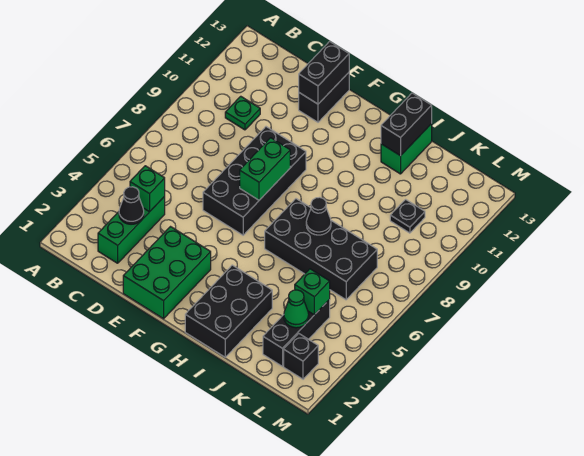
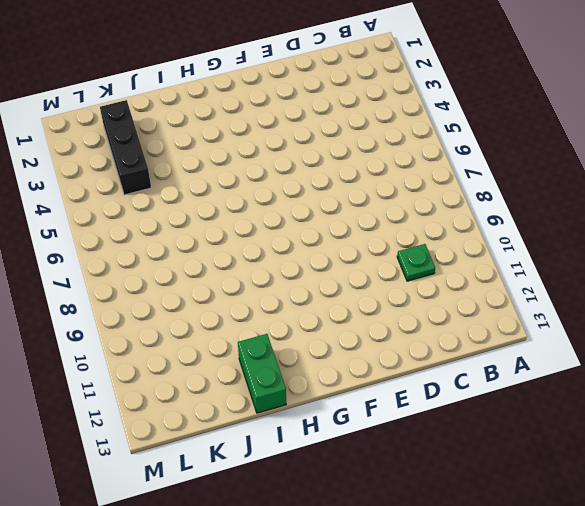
none -> green brick C2:C4 level 1
none -> green brick E1:F3 level 1
none -> black brick E6:F9 level 1

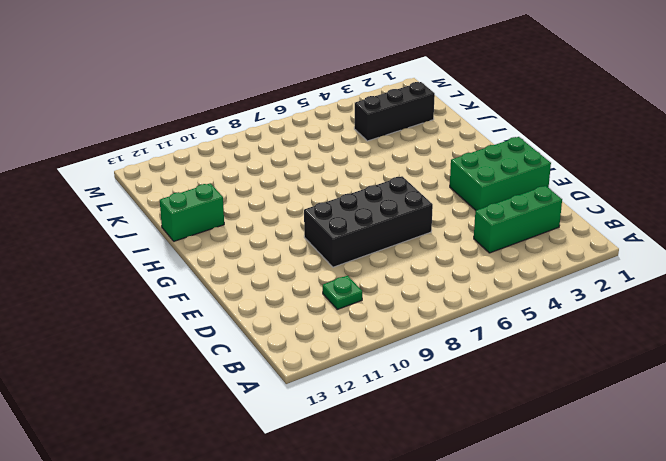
none -> black brick E12:E13 level 1
none -> black brick H1:I3 level 1
none -> black brick H6:K7 level 1

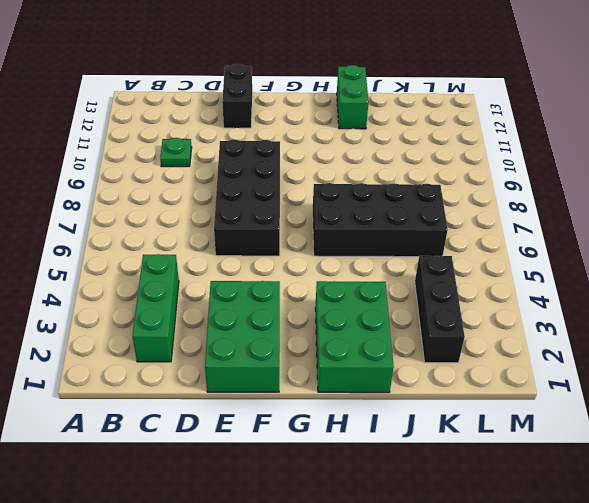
green brick H1:I3 level 1 -> black brick H1:I3 level 1
none -> black plate K10 level 1
none -> black brick L2 level 1
none -> black cone C3 level 2

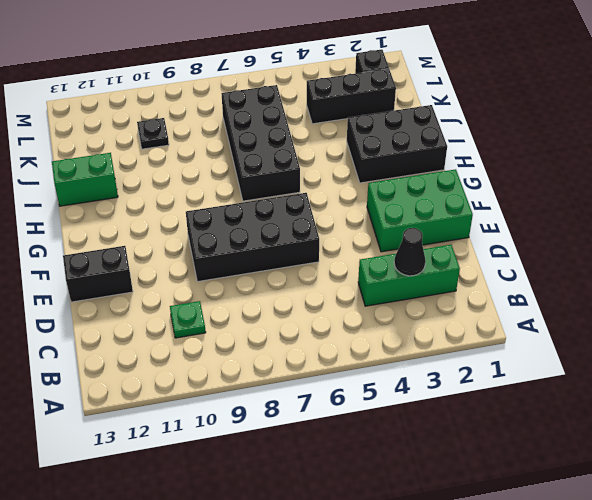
none -> green brick C4 level 2
none -> black brick E12:E13 level 2
none -> green brick F7:F8 level 2

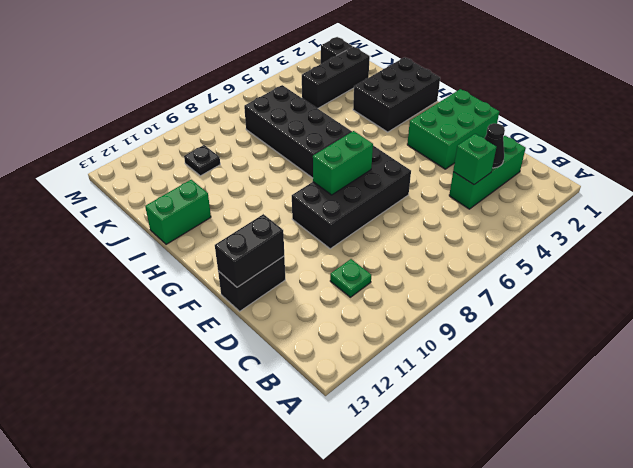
none -> black cone I7 level 2
none -> black brick I12:I13 level 2
none -> green cone K3 level 2

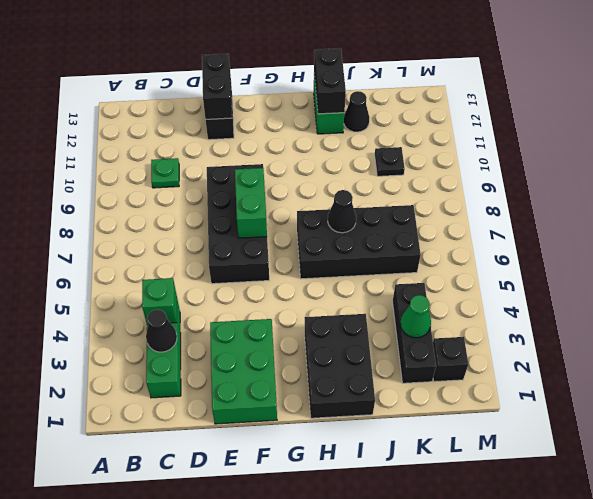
black cone J12 level 1 -> none
none -> green brick K4 level 2

